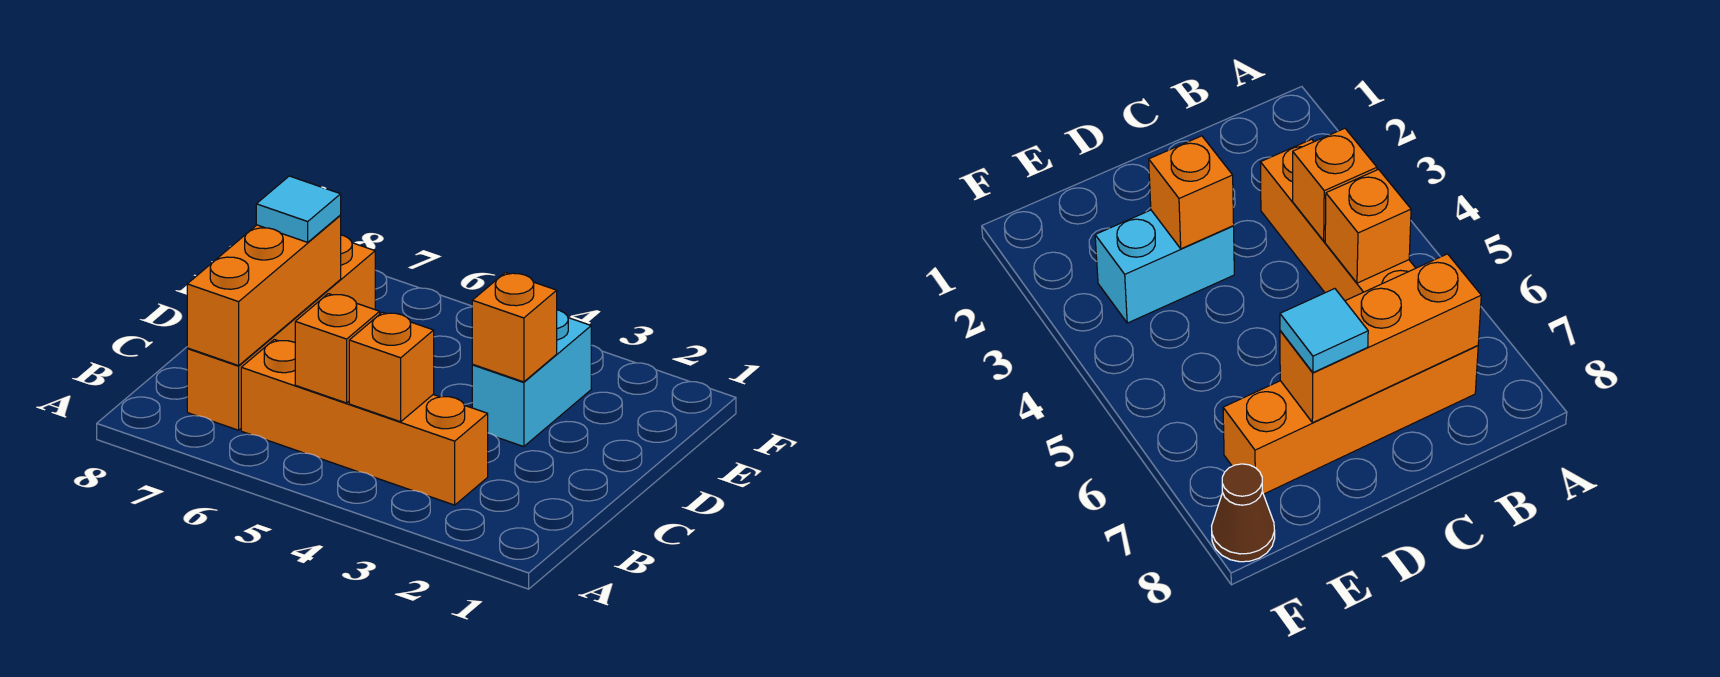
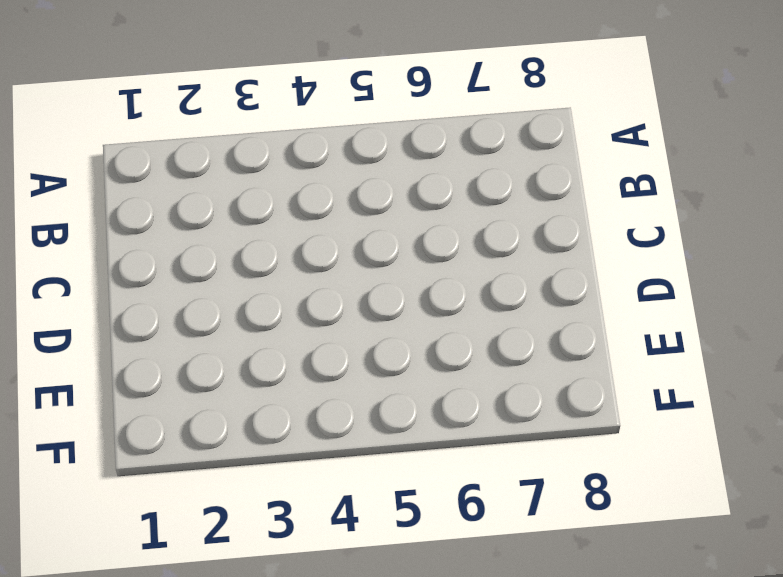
none -> orange brick B3:B6 level 1
none -> orange brick B7:E7 level 1

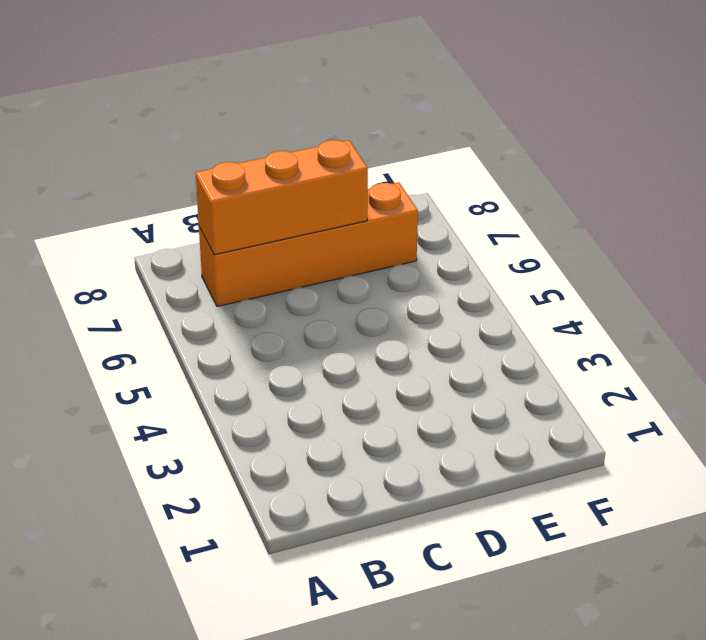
none -> orange brick B3:B6 level 1
none -> cyan brick D3:E3 level 1

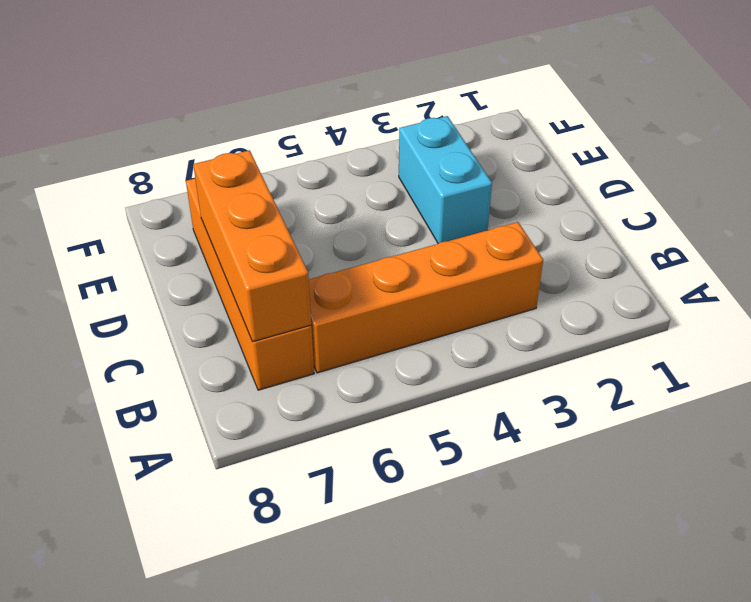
none -> brown cone F8 level 1
none -> orange brick B4 level 2

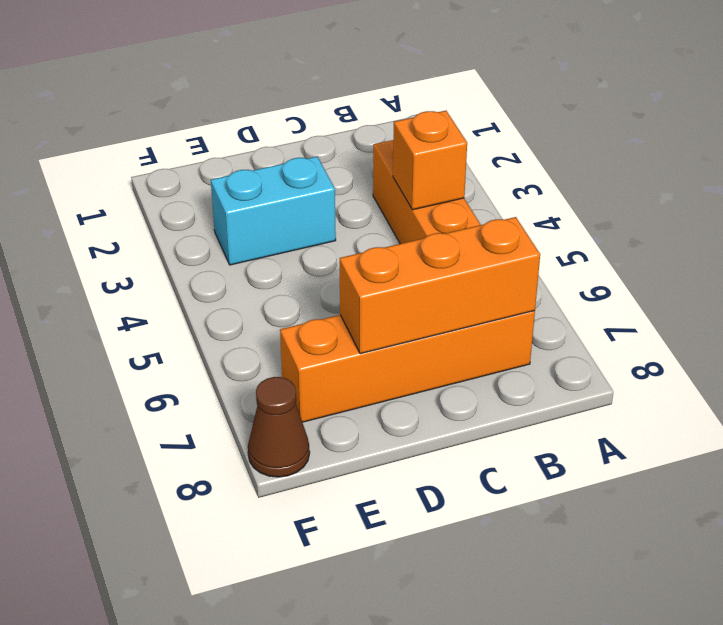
none -> orange brick B5 level 2
none -> orange brick D3 level 2

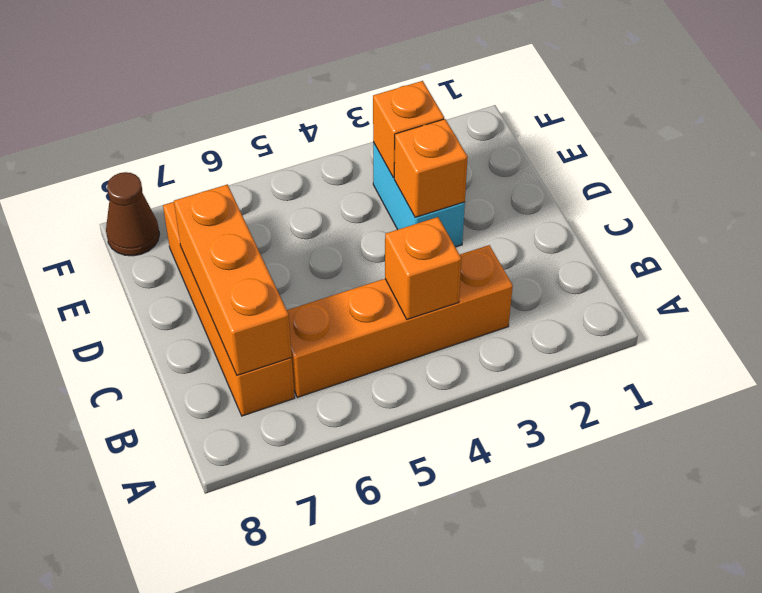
orange brick E3 level 2 -> orange brick B5 level 2
none -> cyan tile D7 level 3

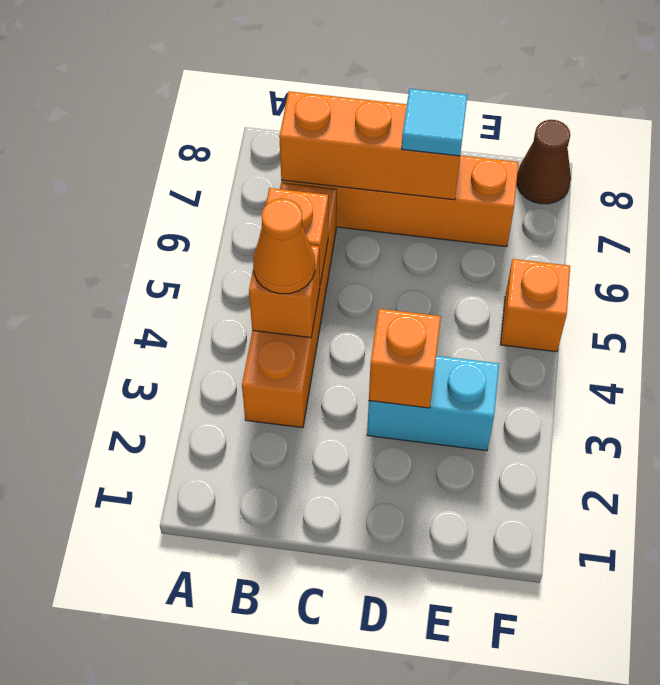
orange cone B4 level 3 -> none
orange brick F5 level 1 -> none

